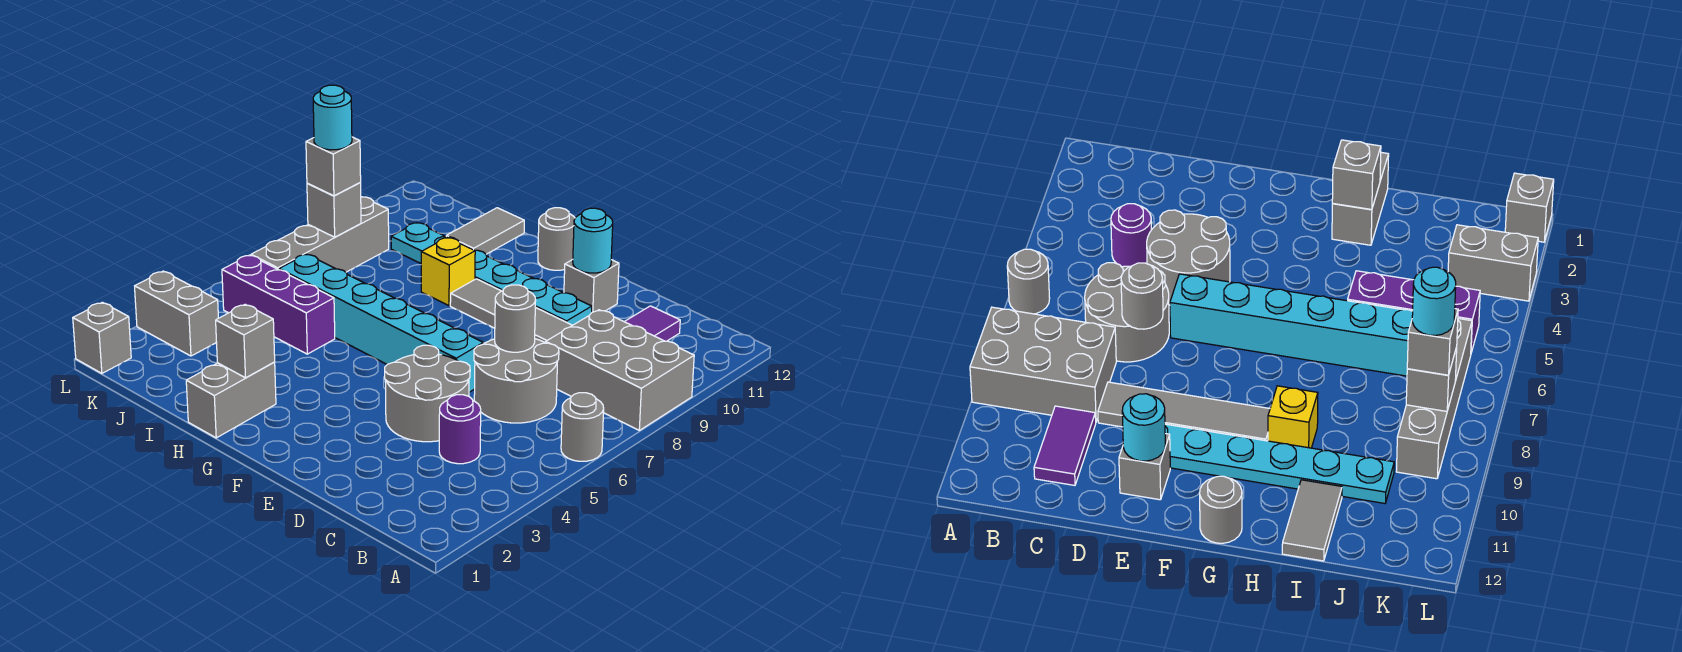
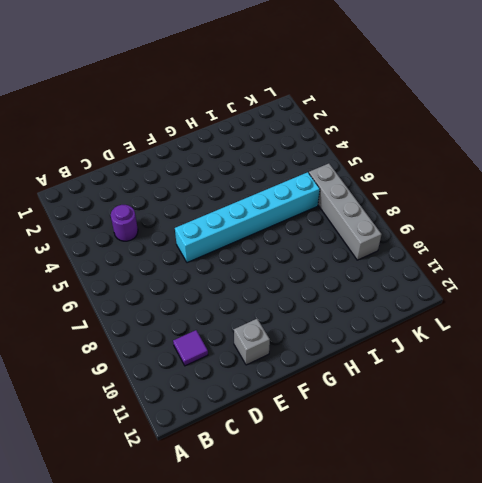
purple tile C10 level 1 -> purple tile C10:C11 level 1
none -> grey round brick A6 level 1
none -> grey brick A8:C9 level 1
none -> grey round brick C6:D7 level 1

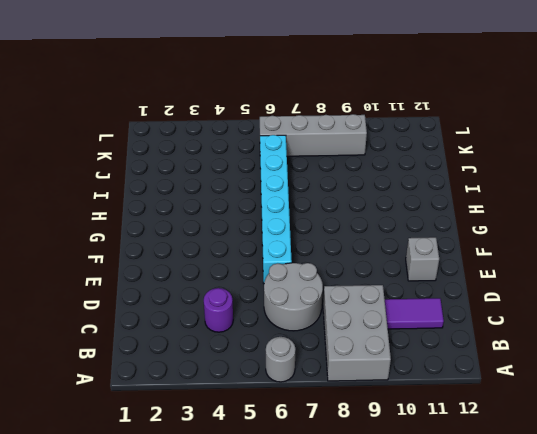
none -> grey round brick D4:E5 level 1
none -> grey tile D9:G9 level 1
none -> cyan plate E10:J10 level 1

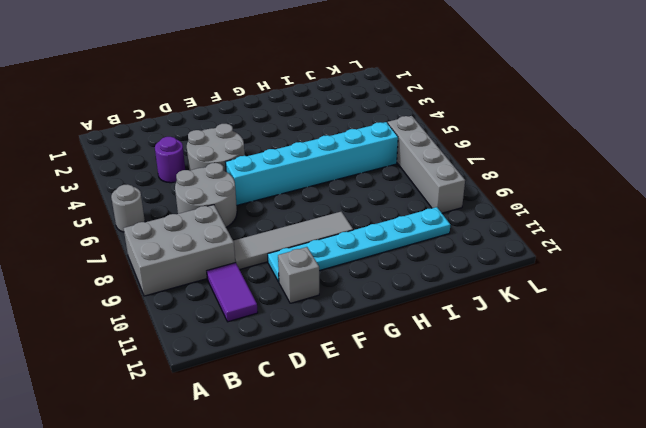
none -> grey round brick G12 level 1
none -> grey brick H1:H2 level 1
none -> yellow brick H9 level 1

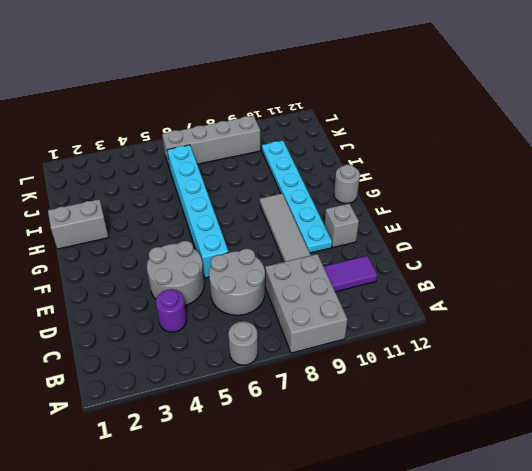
none -> yellow brick H9 level 1
none -> purple brick I5:K5 level 1
none -> grey tile I11:I12 level 1

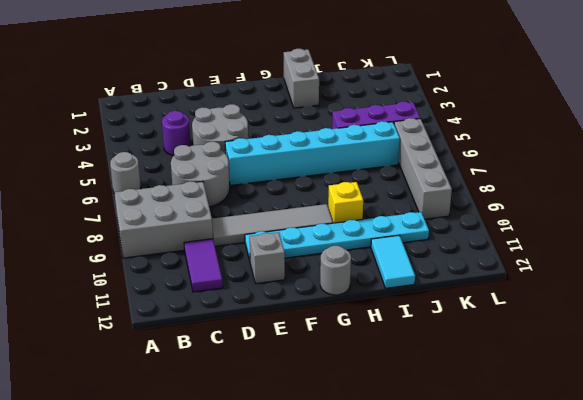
cyan tile I11:I12 level 1 -> grey tile I11:I12 level 1
none -> grey brick K3:L3 level 1
none -> grey brick L1 level 1
none -> grey round brick D7 level 2

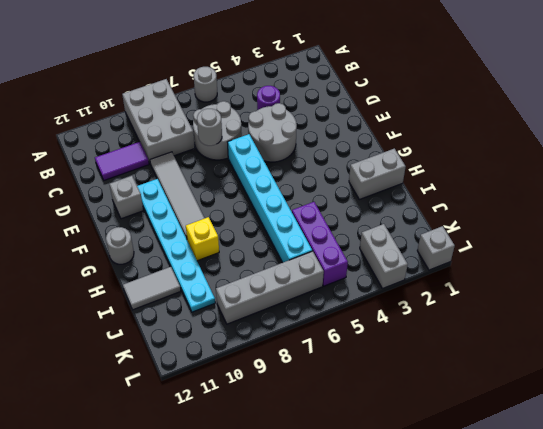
none -> cyan round brick E11 level 2
none -> grey brick H2 level 2
none -> grey brick K8 level 2

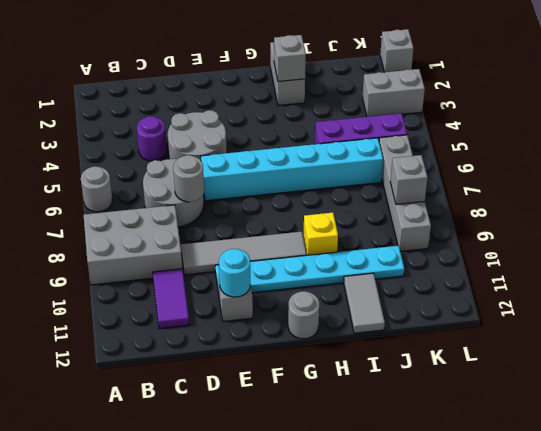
none -> grey brick K8 level 3
none -> cyan round brick K8 level 4

